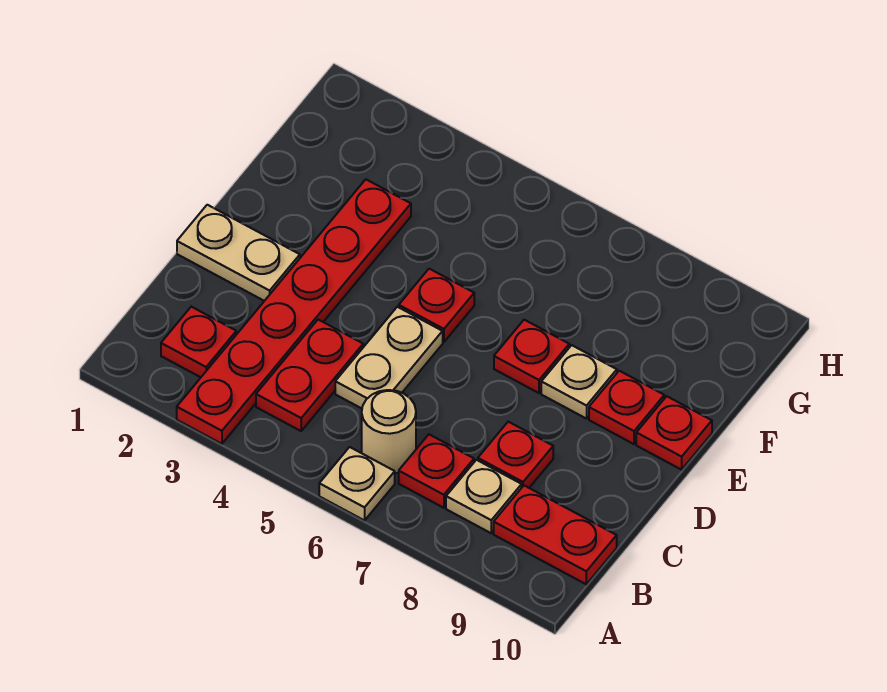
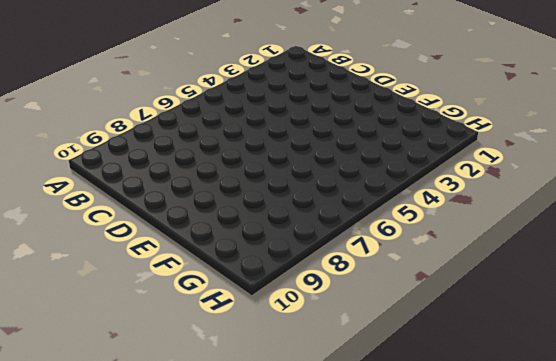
none -> red plate A3:F3 level 1
none -> tan plate A6 level 1
none -> red plate B2 level 1

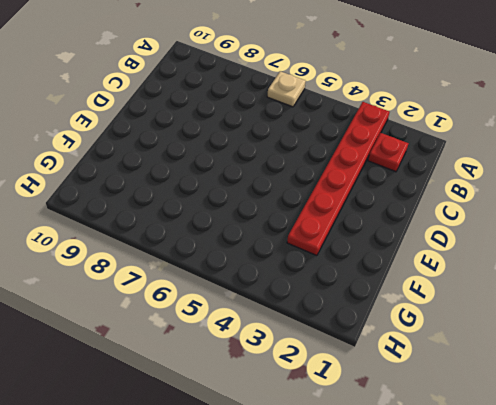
none -> red plate B4:C4 level 1
none -> tan round brick B6 level 1
none -> red plate B7 level 1

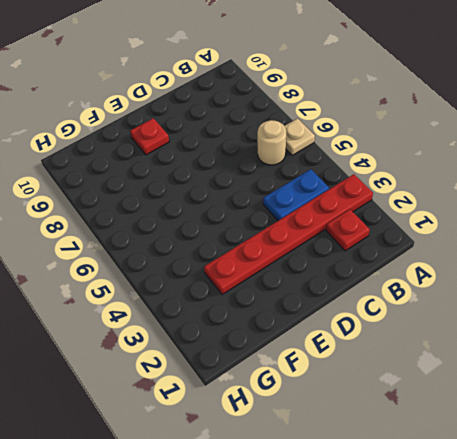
blue plate B4:C4 level 1 -> red plate B4:C4 level 1
none -> red plate B7 level 1
none -> tan plate B8 level 1
none -> red plate B9:B10 level 1

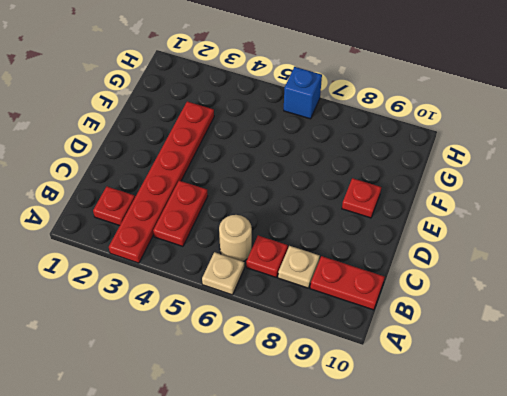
blue brick H6 level 1 -> none
none -> tan plate C5:D5 level 1
none -> red plate C8 level 1
none -> tan plate D1:D2 level 1

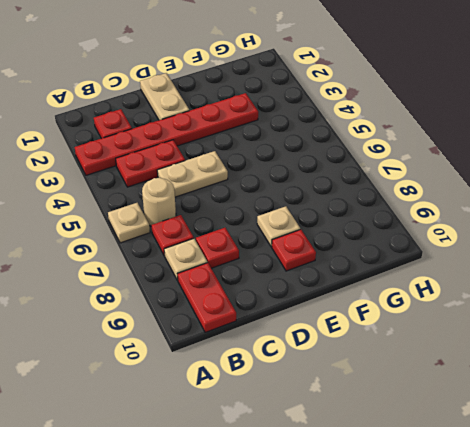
none -> red plate E5 level 1
none -> red plate E7 level 1
none -> red plate E10 level 1

